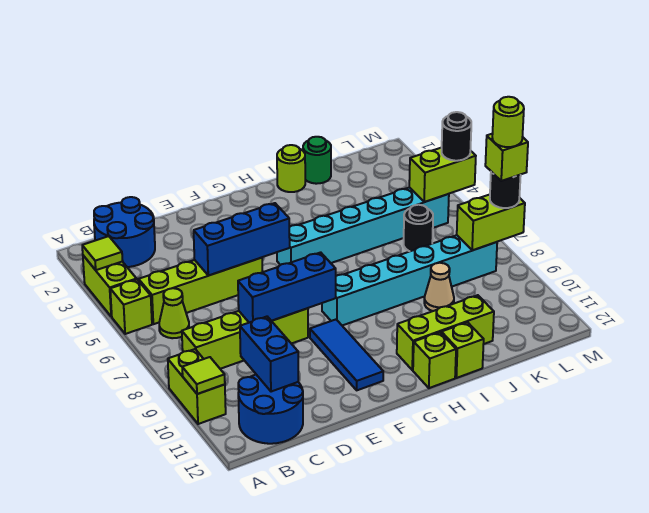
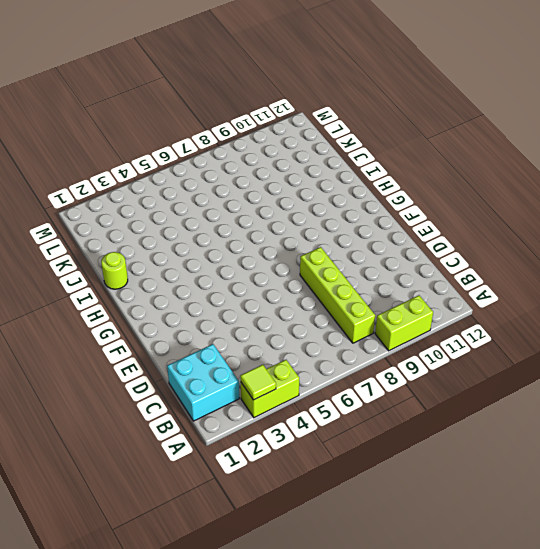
cyan brick B1:C2 level 1 -> blue round brick B1:C2 level 1
none -> lime brick A5 level 1
none -> lime brick B5:E5 level 1
none -> lime cone B6 level 1

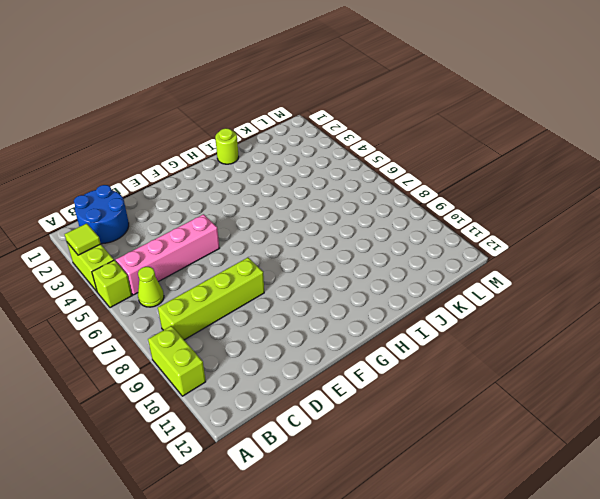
pink brick B5:E5 level 1 -> lime brick B5:E5 level 1
none -> blue round brick B11:C12 level 1
none -> blue tile F9:F11 level 1
none -> cyan brick G5:L5 level 1

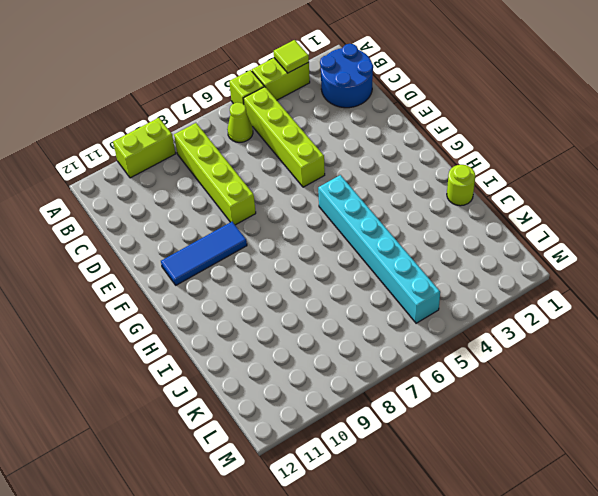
none -> blue round brick B11:C12 level 1
none -> cyan brick G8:L8 level 1
none -> lime brick H11:J11 level 1

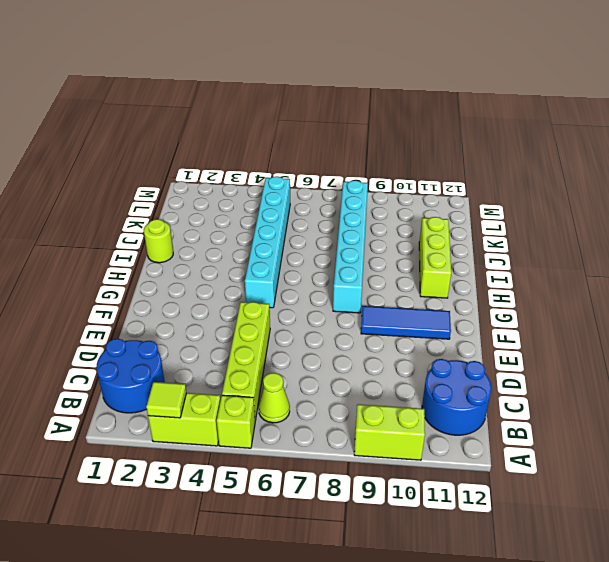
none -> lime brick B8:E8 level 1
none -> lime brick H12 level 1
none -> lime brick I12 level 1

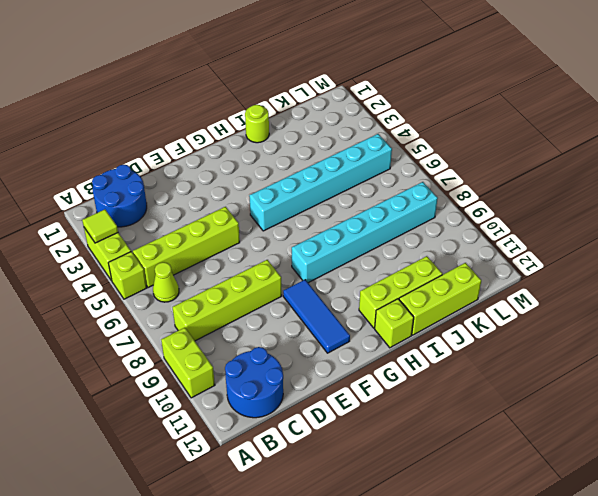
lime brick I12:K12 level 1 -> lime brick I12 level 1
none -> green round brick J1 level 1
none -> tan cone J9 level 1
none -> black round brick K6 level 1

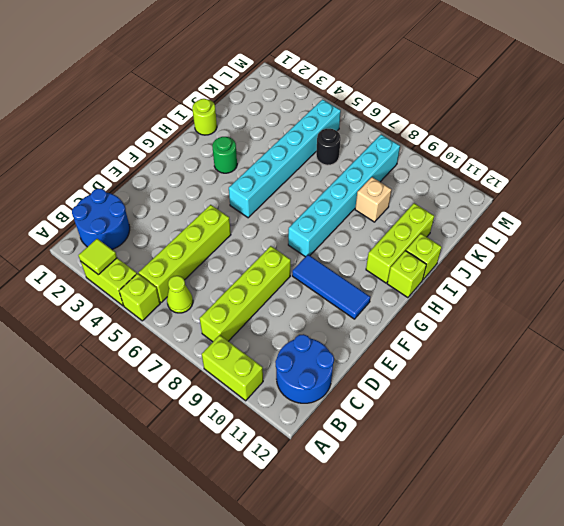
green round brick H3 level 1 -> green round brick J1 level 1
tan brick J9 level 1 -> tan cone J9 level 1
none -> lime tile A10 level 2
none -> blue brick C10:C11 level 2
none -> blue brick D5:F5 level 2

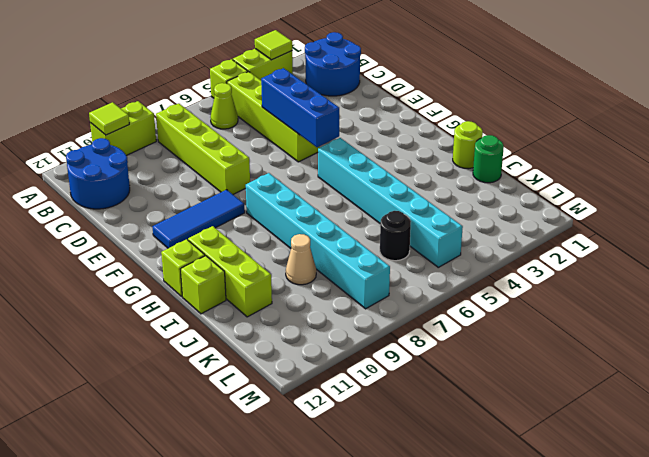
none -> blue brick C10:C11 level 2
none -> blue brick D8:F8 level 2
none -> lime brick L5:M5 level 2

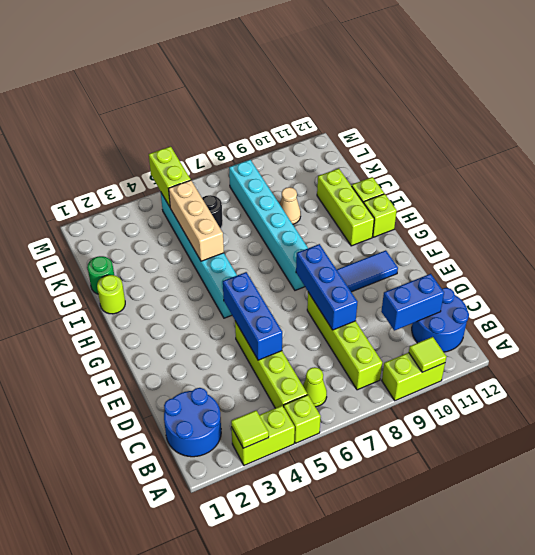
tan brick I5:K5 level 2 -> none
none -> lime brick L8:M8 level 2
none -> black round brick M5 level 3
none -> black round brick M8 level 3

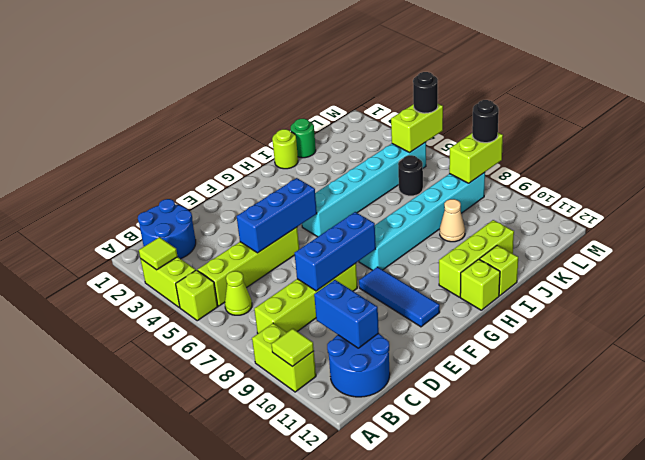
none -> lime brick M8 level 4
none -> lime round brick M8 level 5

